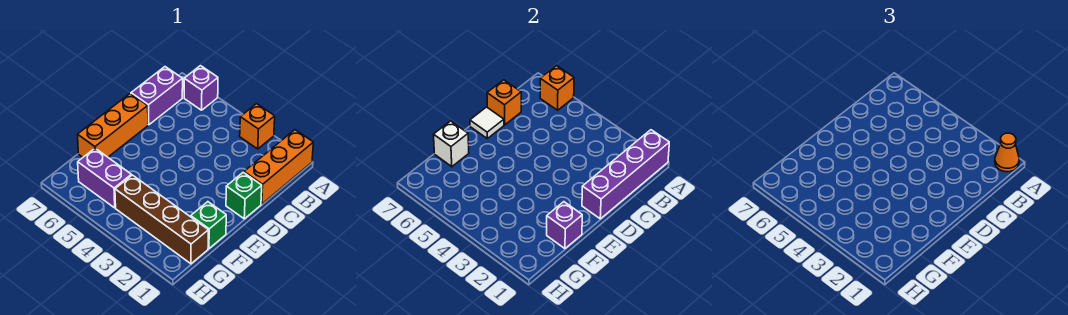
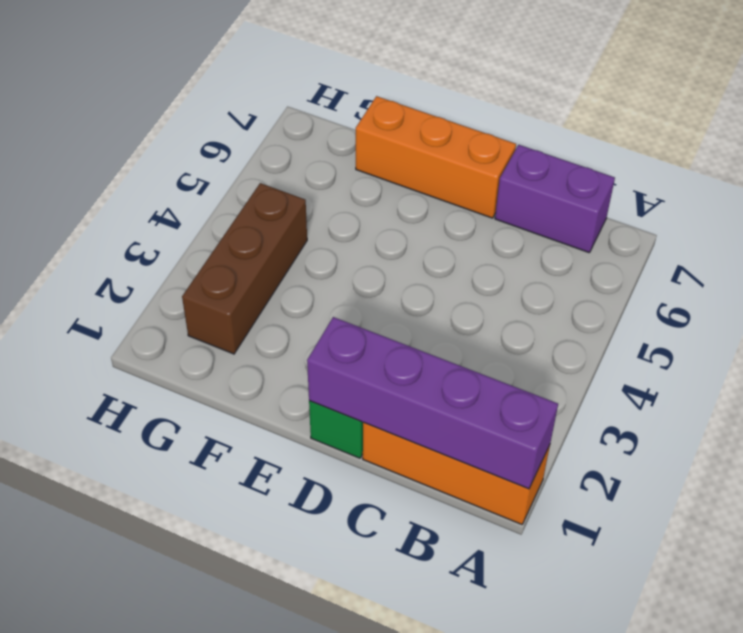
brown brick G2:G4 level 1 -> brown brick G1:G4 level 1
none -> orange brick A3 level 1
none -> purple brick A6 level 1
none -> green brick F1 level 1

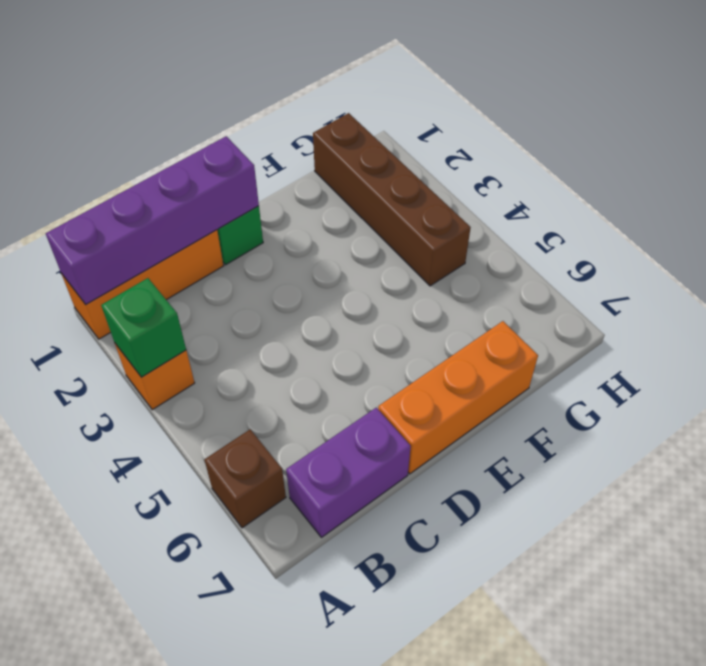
green brick A3 level 2 -> green brick F1 level 1
brown brick A6 level 1 -> purple brick A6 level 1
none -> purple brick G5:G6 level 1
none -> orange brick A6 level 2
none -> orange brick C7 level 2

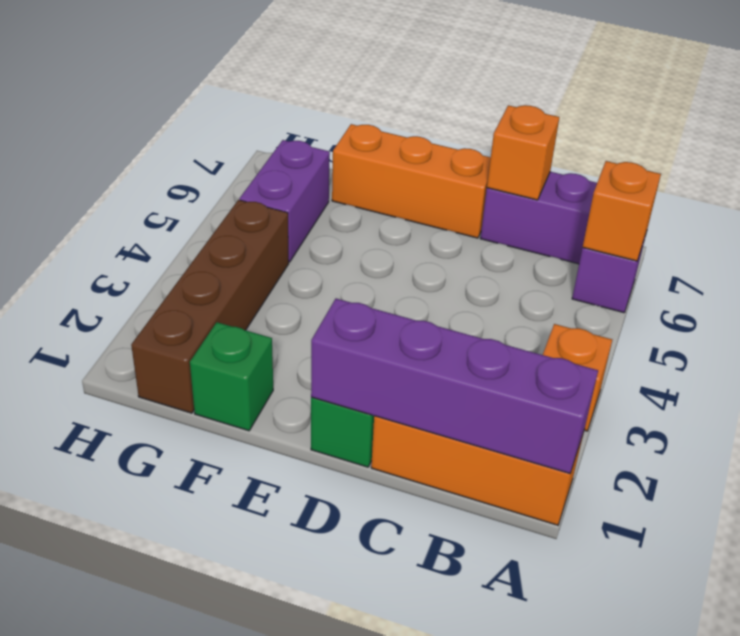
none -> white tile D7 level 2
none -> purple brick F1 level 2
none -> white brick F7 level 2

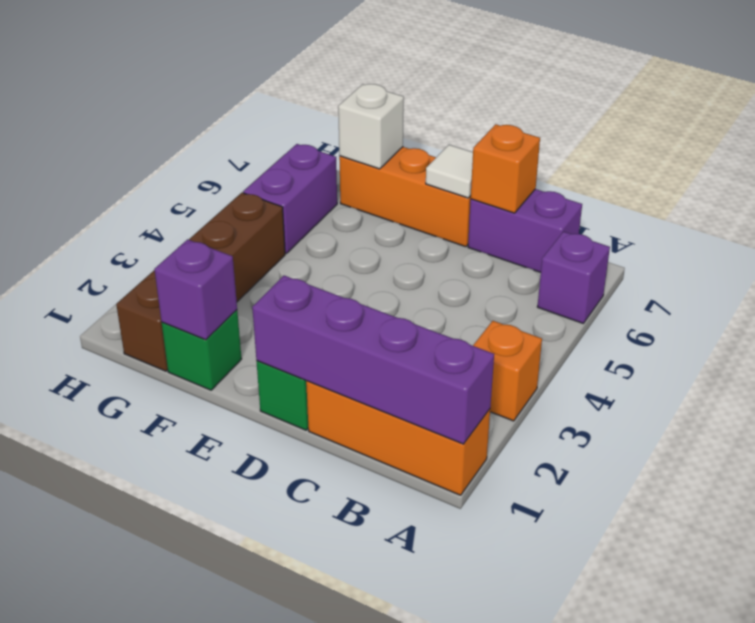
none -> orange brick A6 level 2
none -> orange cone A1 level 3

